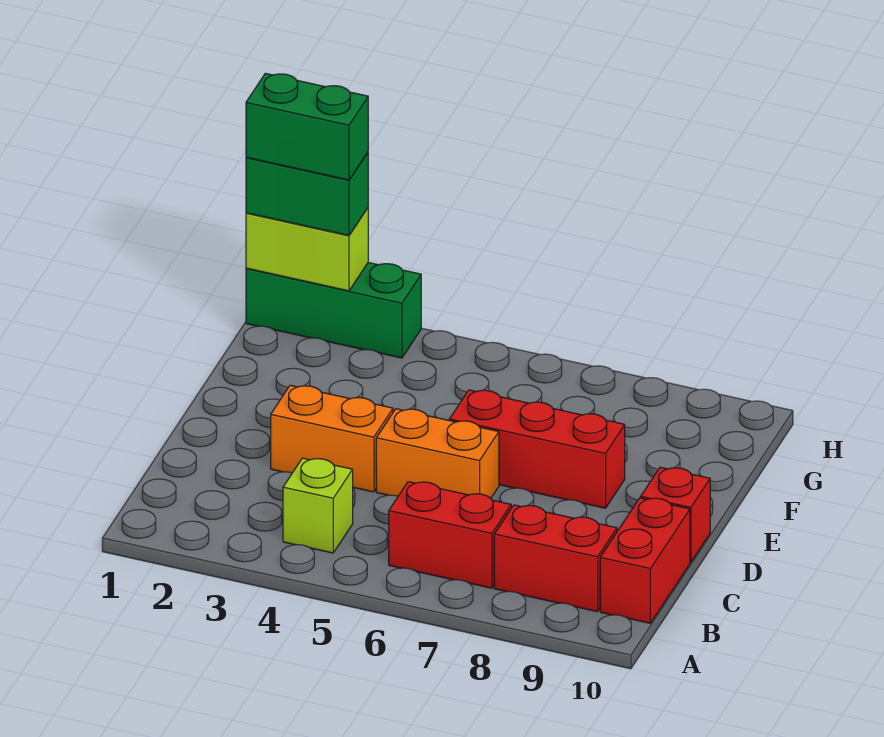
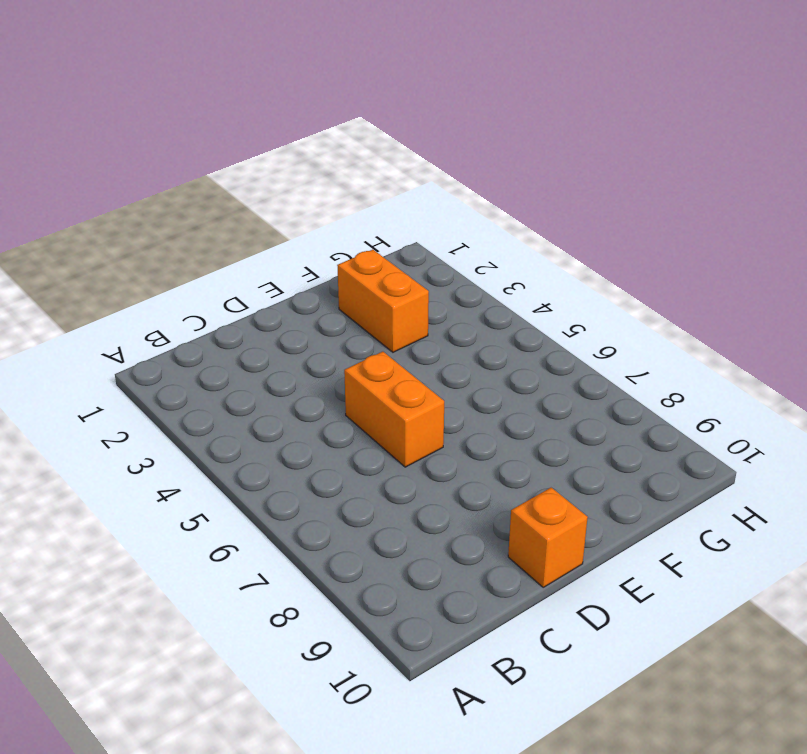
orange brick D10 level 1 -> red brick D10 level 1
orange brick F2:F3 level 1 -> orange brick D3:D4 level 1
none -> lime brick B4 level 1
none -> red brick B6:B7 level 1
none -> red brick B8:B9 level 1

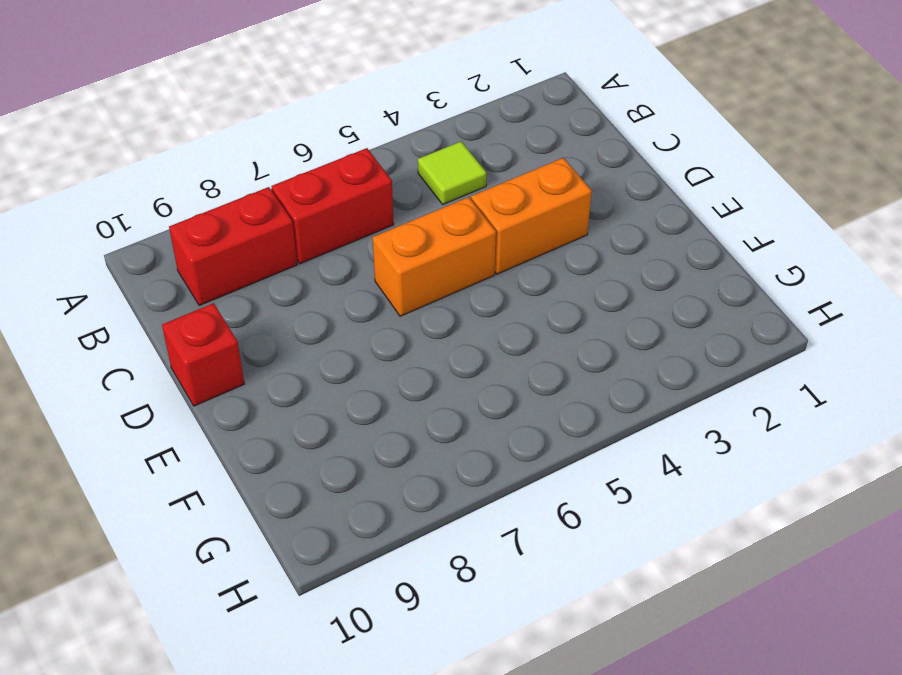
lime tile B4 level 1 -> lime brick B4 level 1
none -> red brick B10:C10 level 1
none -> red brick E6:E8 level 1
none -> green brick H1:H3 level 1

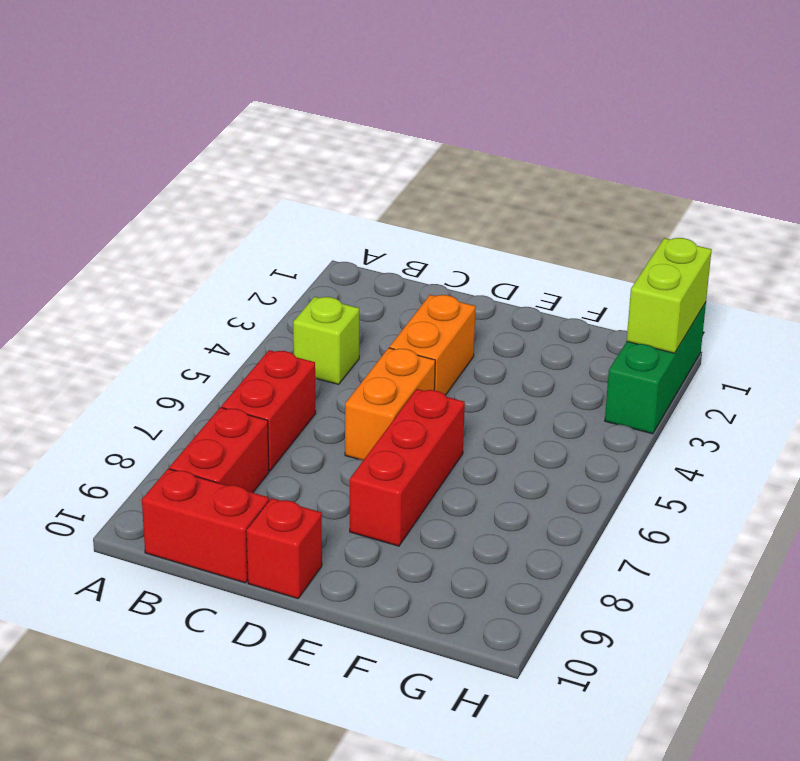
none -> green brick H1:H2 level 3
none -> green brick H1:H2 level 4

